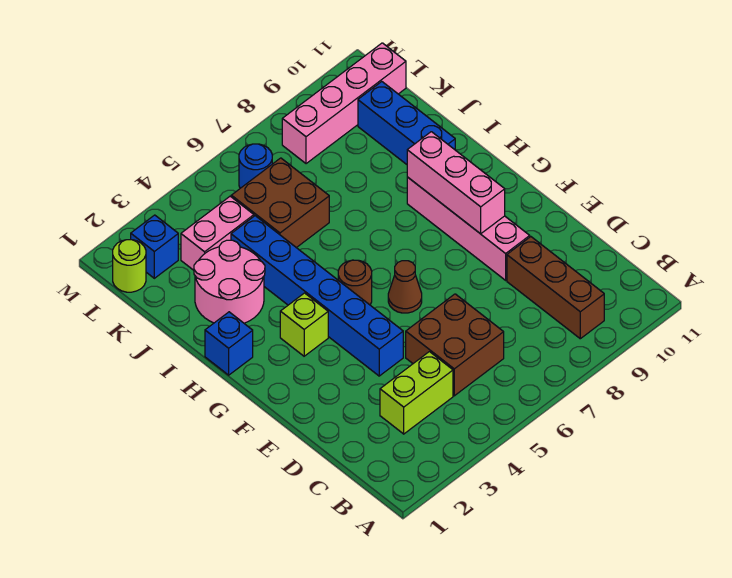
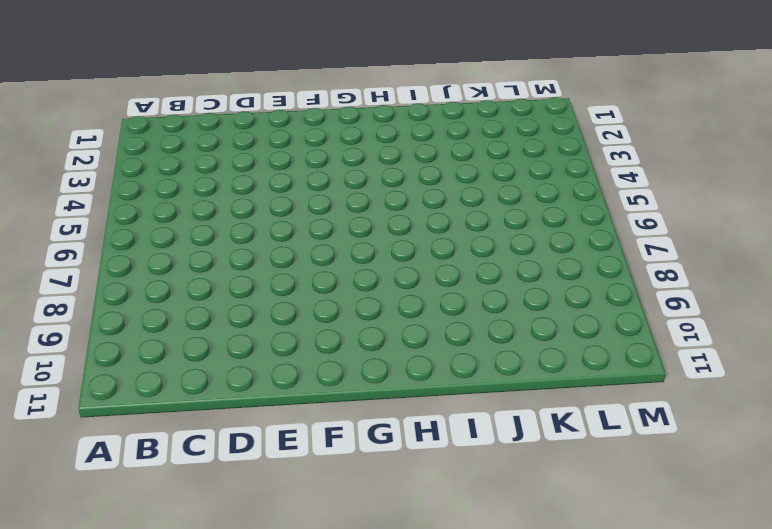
none -> brown brick B9:D9 level 1
none -> lime brick C3:C4 level 1
none -> brown brick C5:D6 level 1

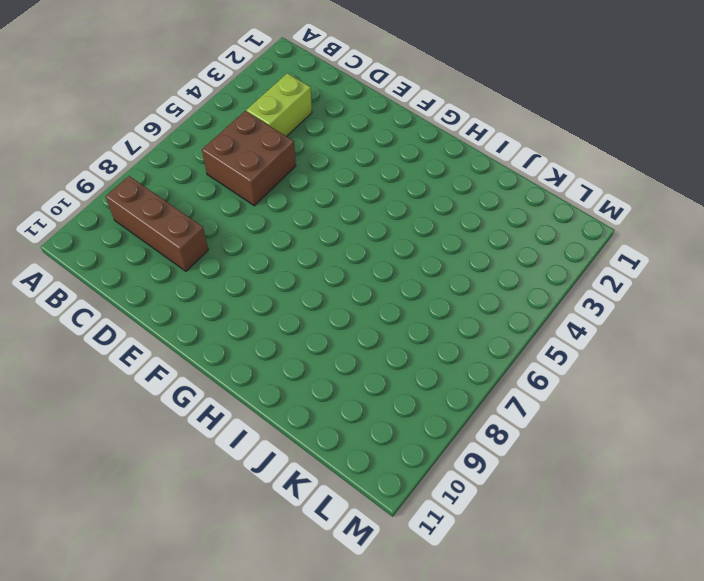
none -> blue brick E4:J4 level 1
none -> pink brick E9:H9 level 1
none -> brown cone F6 level 1

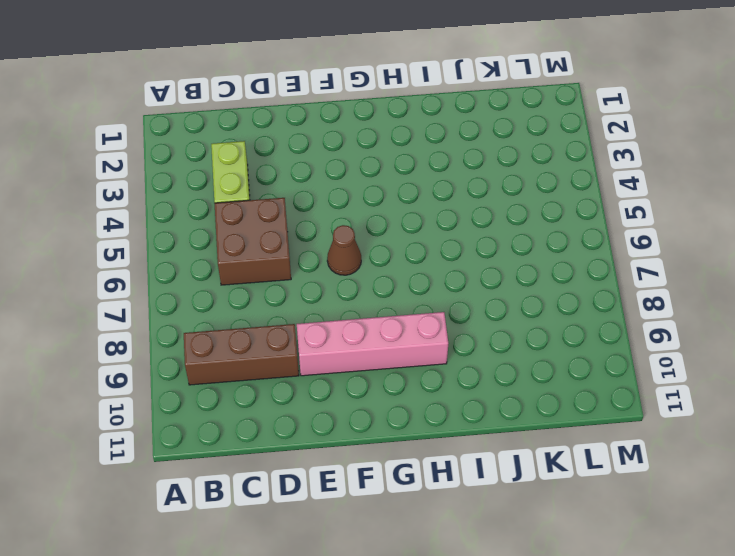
none -> blue brick E4:J4 level 1
none -> lime brick G3 level 1
none -> brown round brick G5 level 1

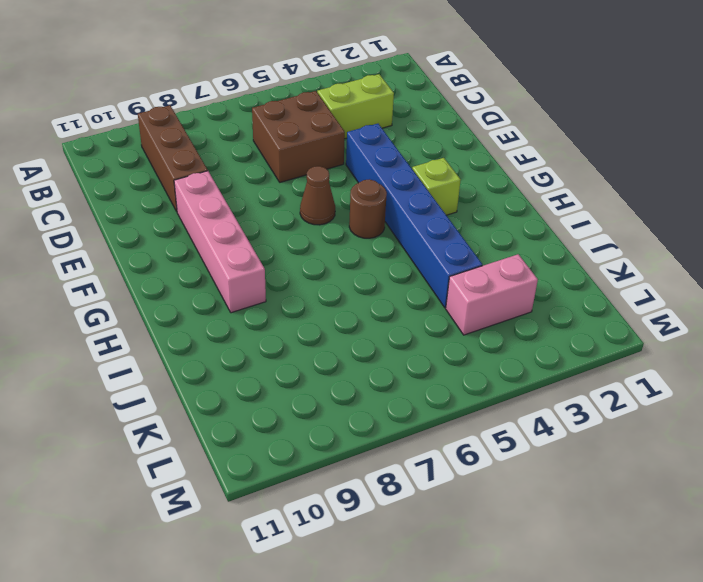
none -> blue brick H1 level 1
none -> pink round brick I2:J3 level 1
none -> blue brick I10:K10 level 1

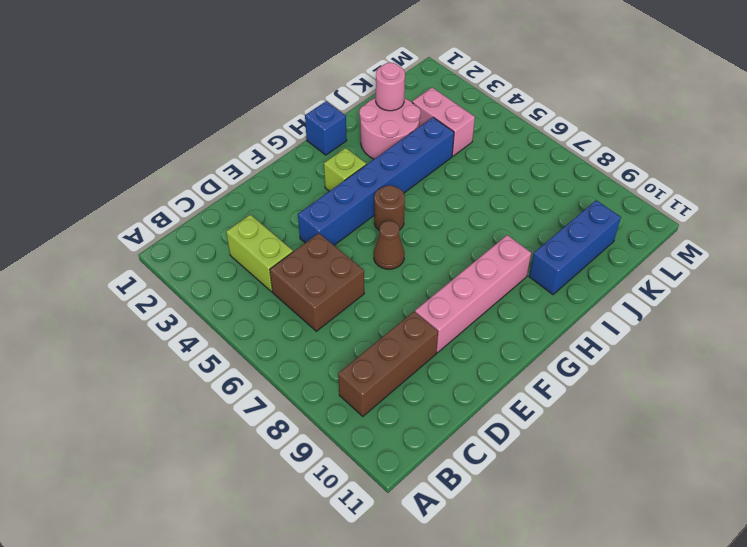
pink round brick J2 level 2 -> none
none -> brown brick J5:K6 level 1
none -> lime round brick L1 level 1
none -> blue brick L2 level 1

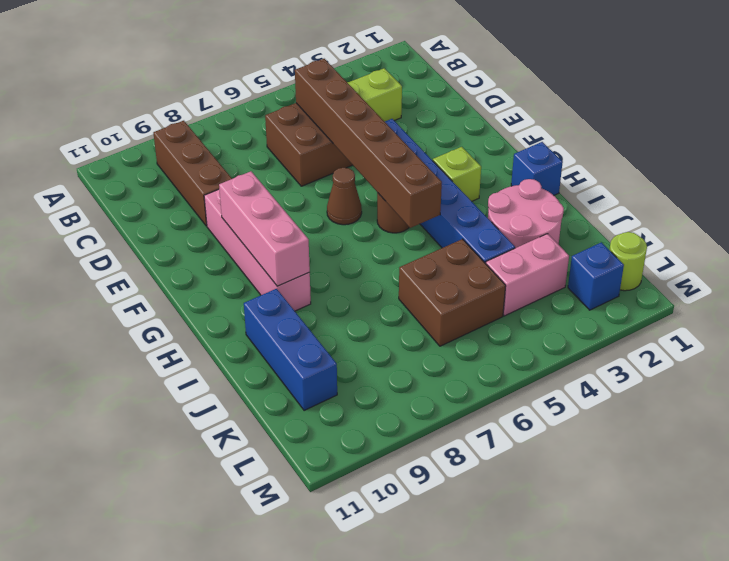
brown brick C5:H5 level 2 -> none
none -> blue round brick L6 level 1
none -> pink brick L8:L11 level 1

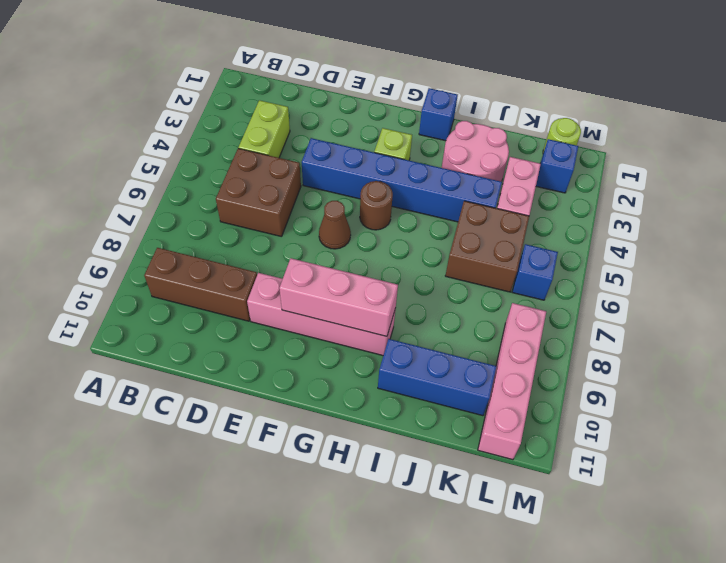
blue brick L6 level 1 -> blue round brick L6 level 1

